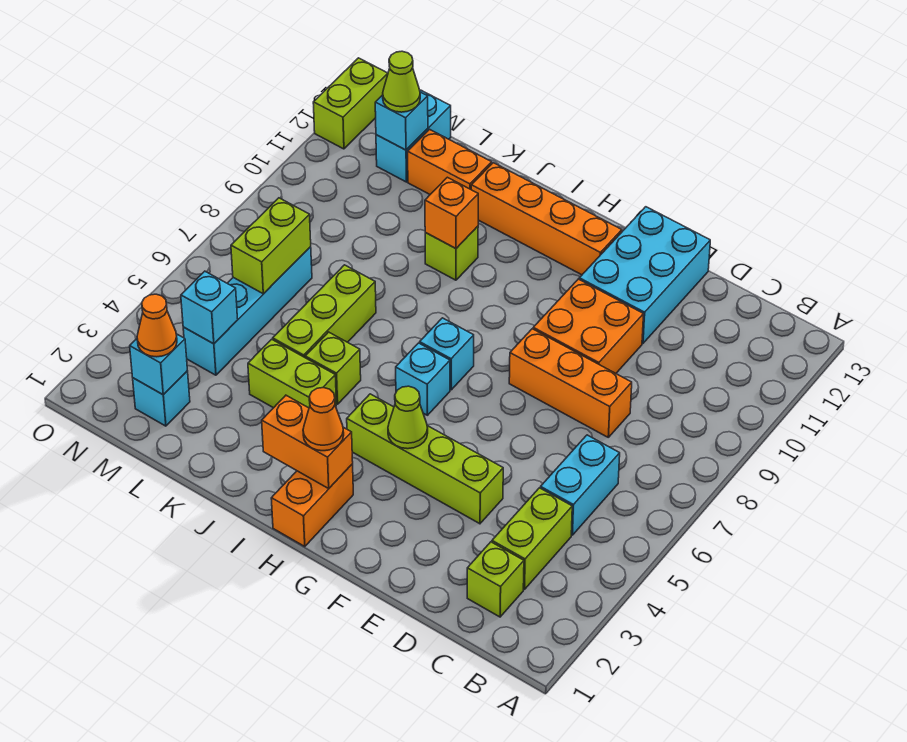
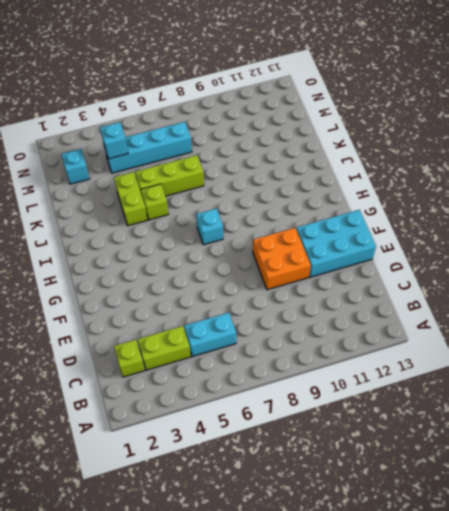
none -> orange brick D8:F8 level 1
none -> lime brick E4:H4 level 1
none -> orange brick G12:J12 level 1
none -> orange brick H1:H2 level 1

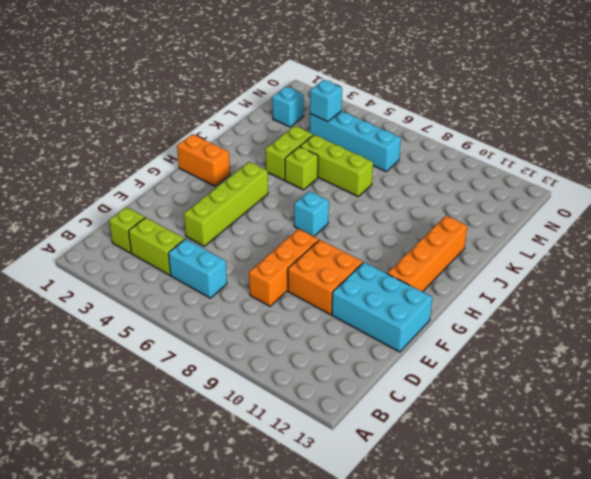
none -> cyan brick H6 level 1
none -> lime brick J10 level 1
none -> orange brick K12:L12 level 1
none -> cyan brick M12:M13 level 1

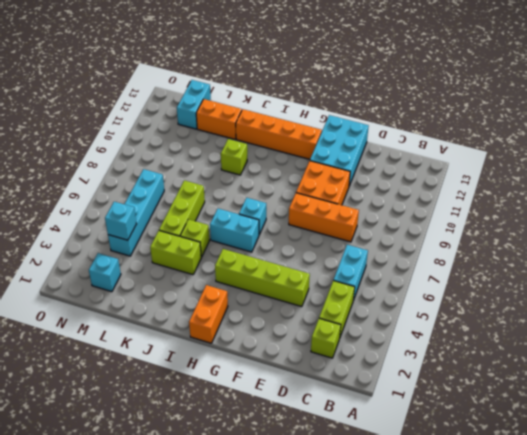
cyan brick H6:I6 level 1 -> cyan brick H6 level 1
none -> lime brick O12:O13 level 1
none -> lime cone G4 level 2
none -> orange brick H2:I2 level 2
none -> orange brick J10 level 2

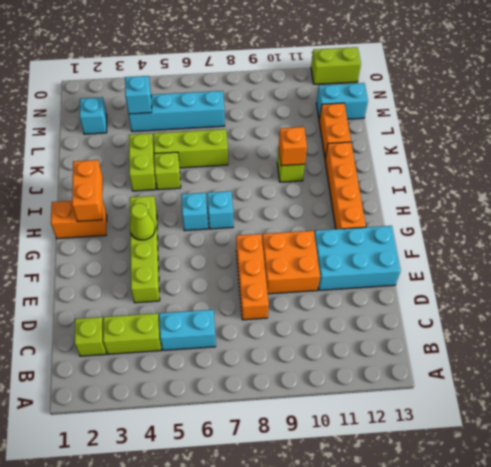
none -> cyan brick M2 level 2
none -> lime brick M6:M7 level 2
none -> cyan brick M12 level 2
none -> orange cone H2 level 3

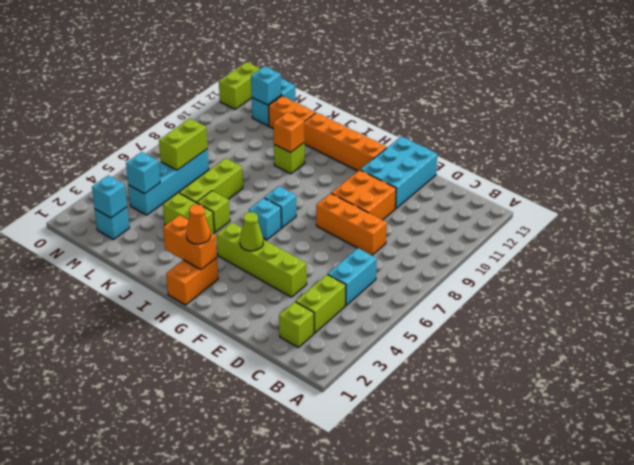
none -> orange cone M2 level 3
none -> lime cone M12 level 3

